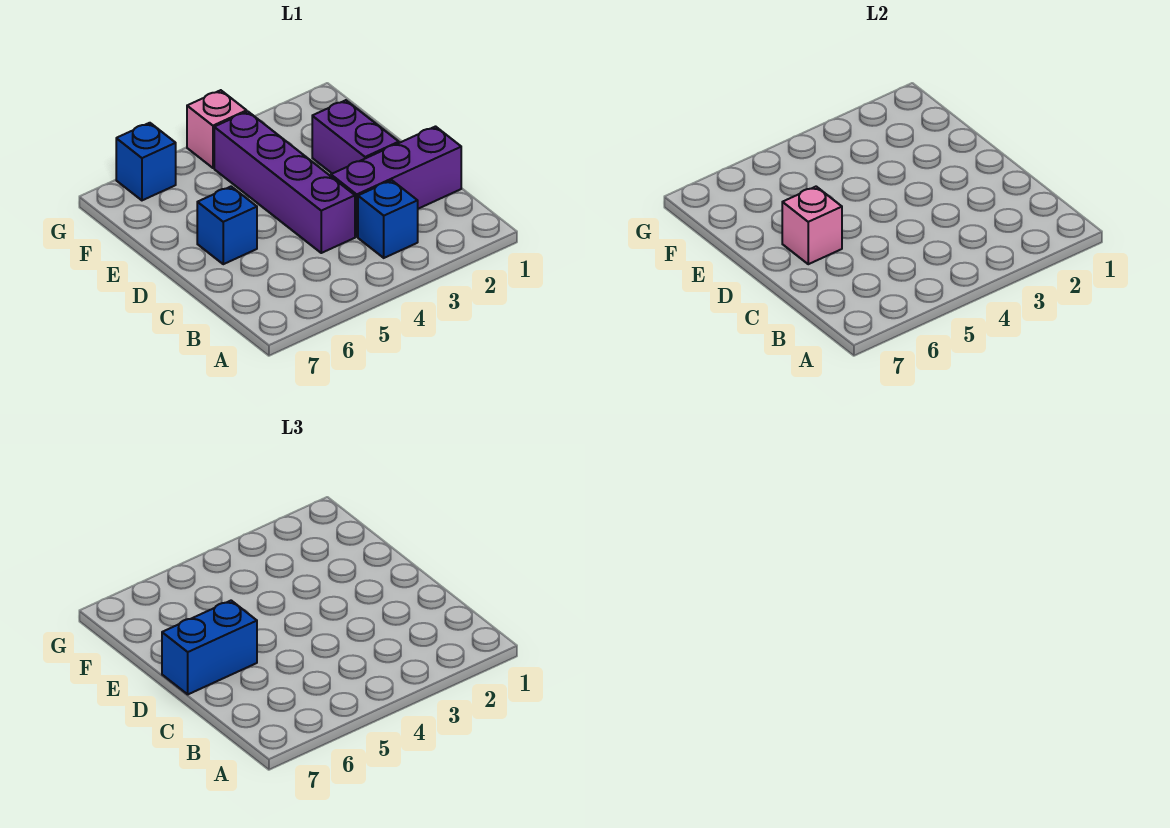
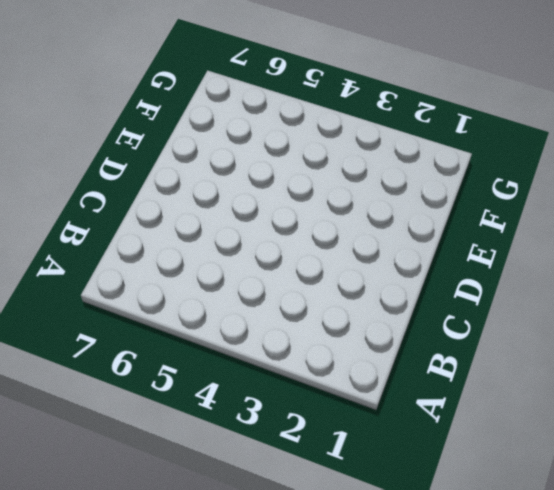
none -> blue brick B3 level 1
none -> purple brick C1:C3 level 1

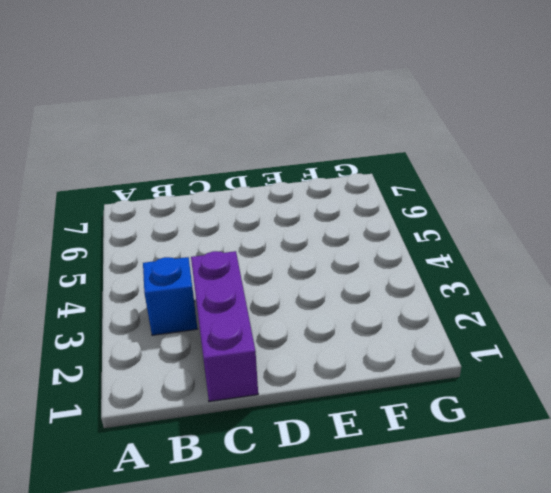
none -> purple brick C4:F4 level 1
none -> purple brick D2:E2 level 1

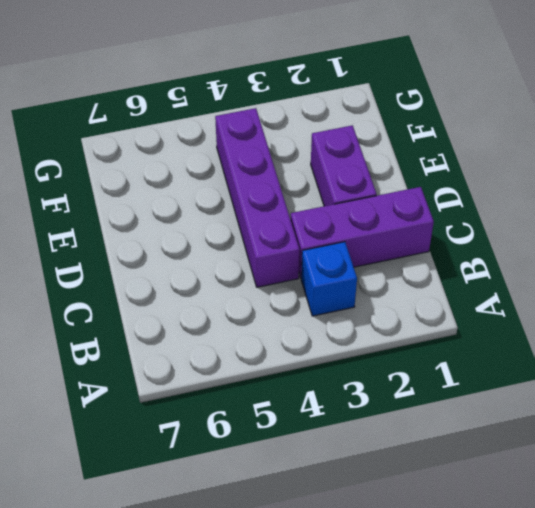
none -> blue brick D6 level 1
none -> pink brick G4 level 1

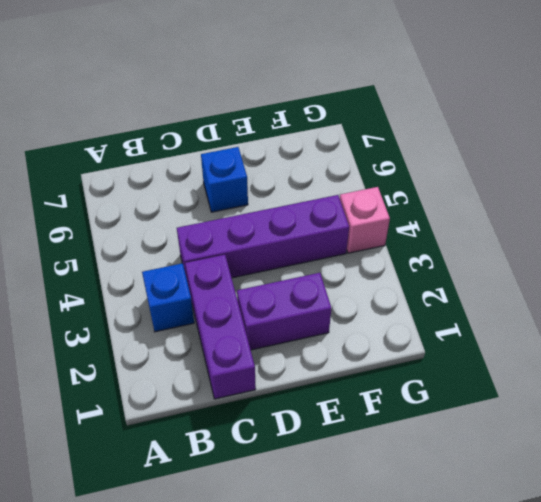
none -> blue brick G6 level 1
none -> pink brick D6 level 2

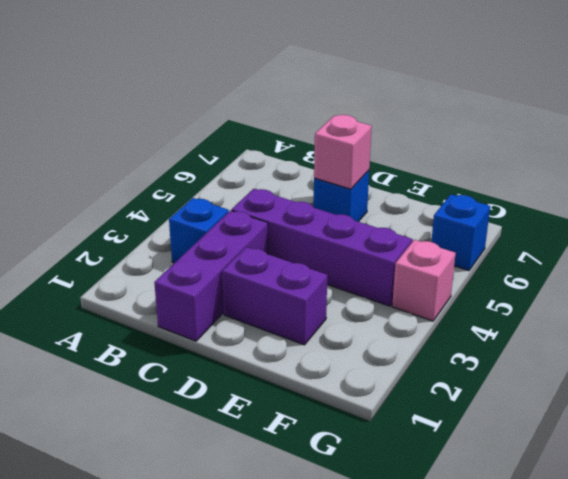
none -> blue brick D6:D7 level 3

